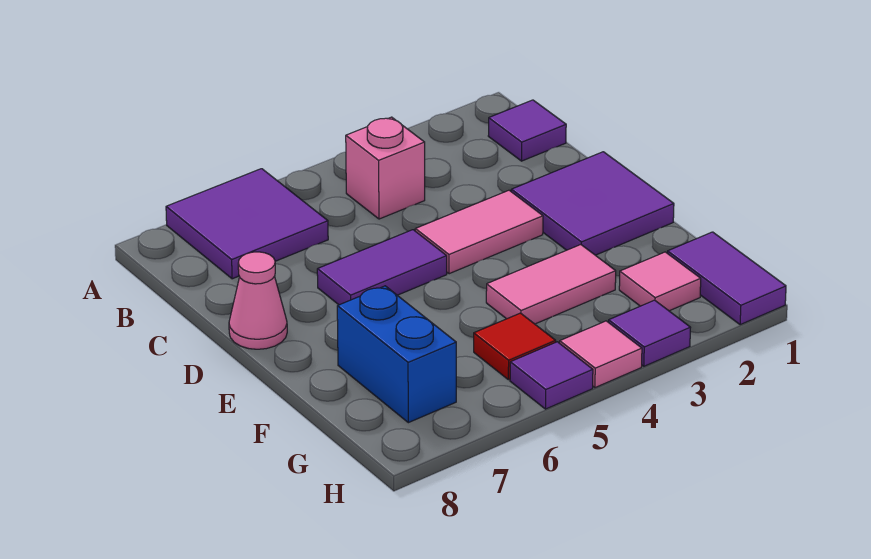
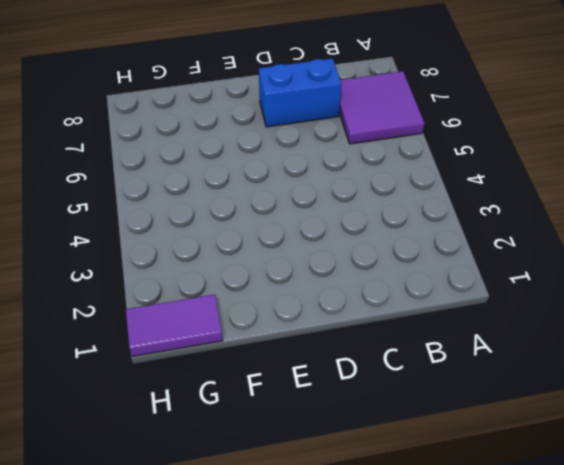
blue brick C7:D7 level 1 -> blue brick F7:G7 level 1
none -> purple tile B1 level 1
none -> pink brick B4 level 1
none -> purple tile D1:E2 level 1

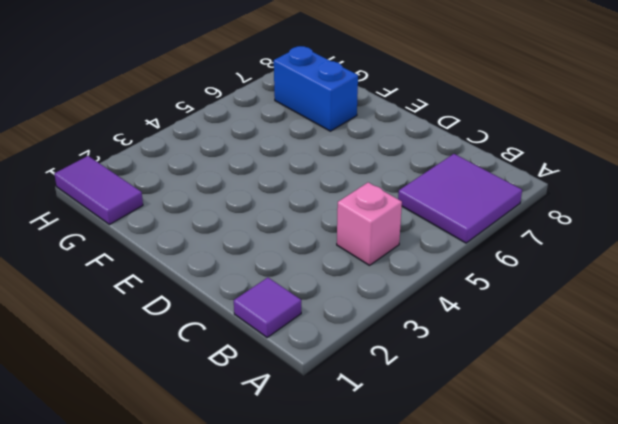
none -> purple tile D1:E2 level 1
none -> pink tile D3:D4 level 1
none -> purple tile D5:D6 level 1

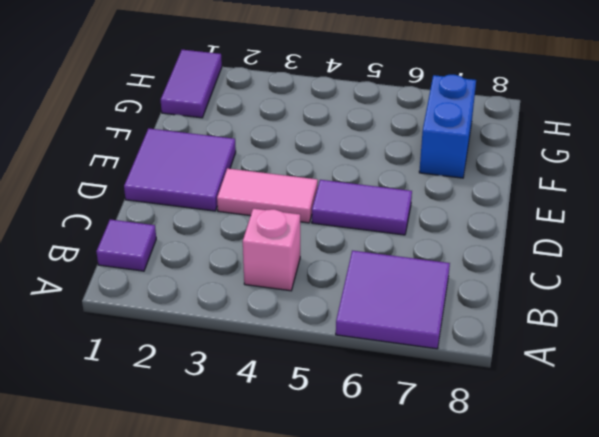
none -> pink cone D8 level 1
none -> pink tile F3:F4 level 1
none -> pink tile G2 level 1

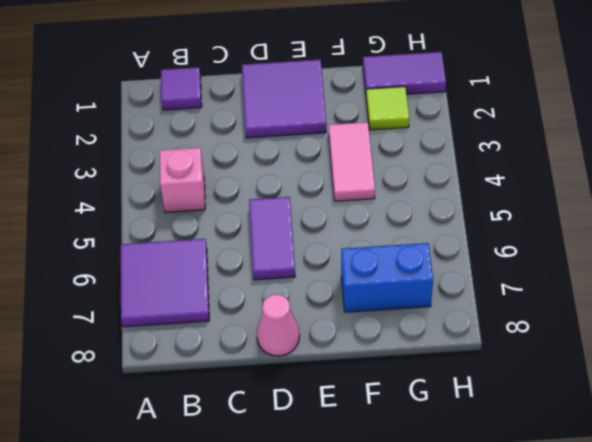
lime tile G2 level 1 -> pink tile G2 level 1
none -> pink tile D3:D4 level 1
none -> red tile G5 level 1
none -> purple tile H3 level 1

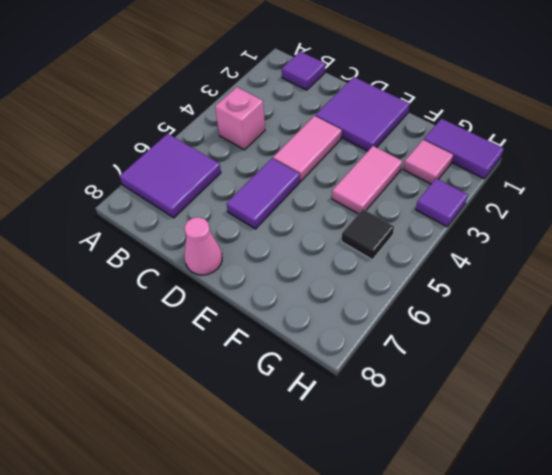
black tile G5 level 1 -> red tile G5 level 1
none -> blue brick F7:G7 level 1
none -> pink tile H4 level 1
none -> purple tile H5 level 1

